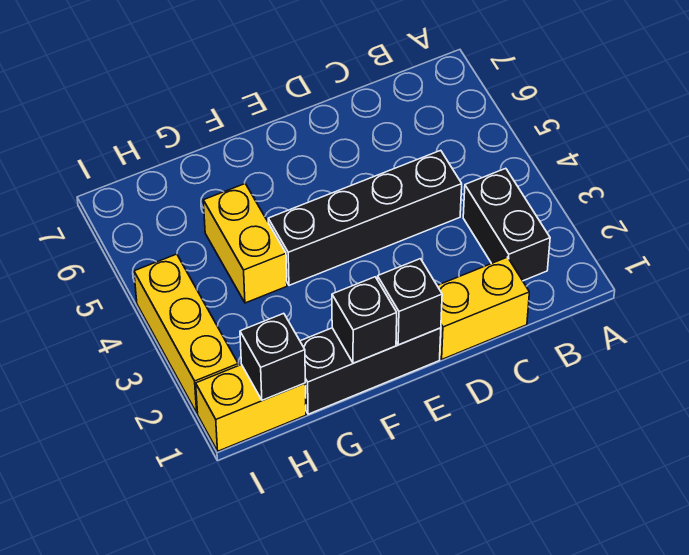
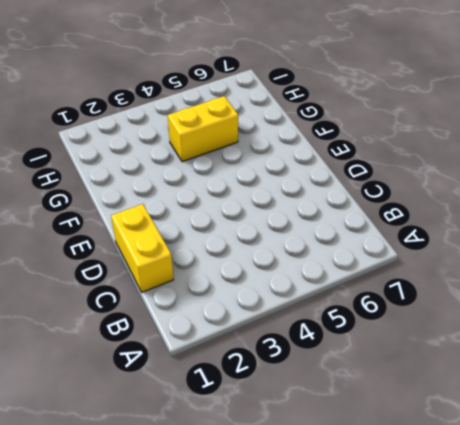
none -> black brick B2:B3 level 1
none -> black brick C4:F4 level 1

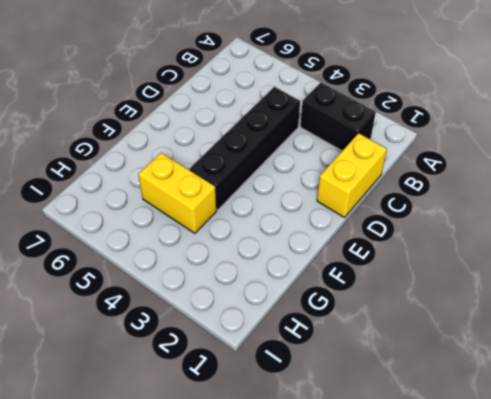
none -> black brick E1:G1 level 1
none -> yellow brick H1:I1 level 1

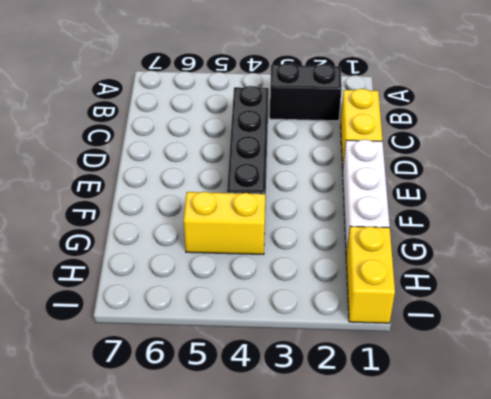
white brick E1:G1 level 1 -> black brick E1:G1 level 1
none -> yellow brick I2:I4 level 1
none -> black brick E1 level 2

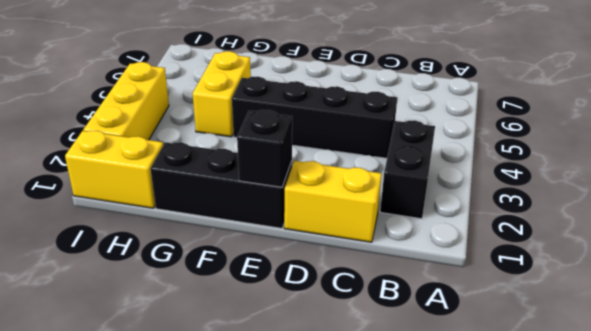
none -> black brick F1 level 2
none -> black brick H1 level 2

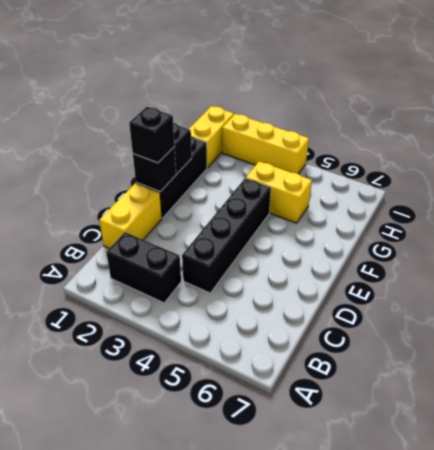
black brick E1 level 3 -> black brick H1 level 2

